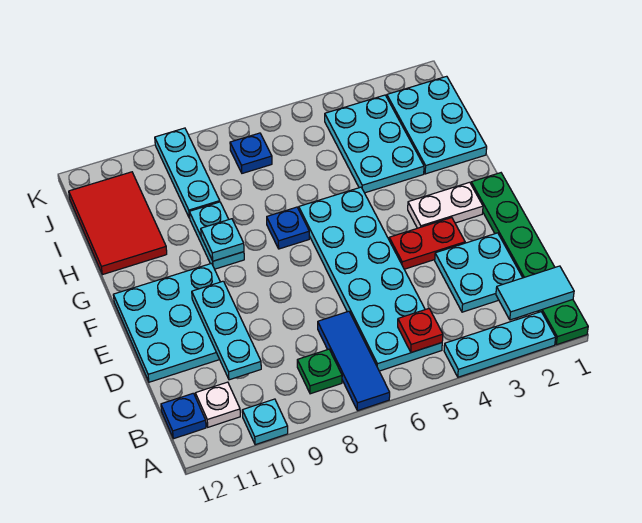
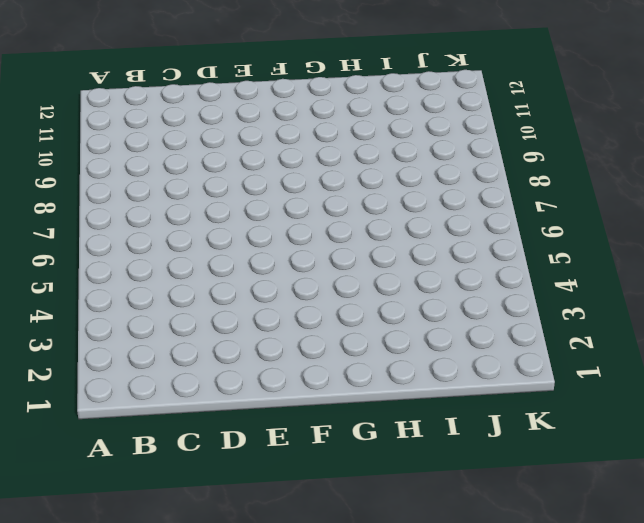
none -> green plate A1:F1 level 1
none -> cyan plate A2:A4 level 1
none -> blue tile A7:C7 level 1

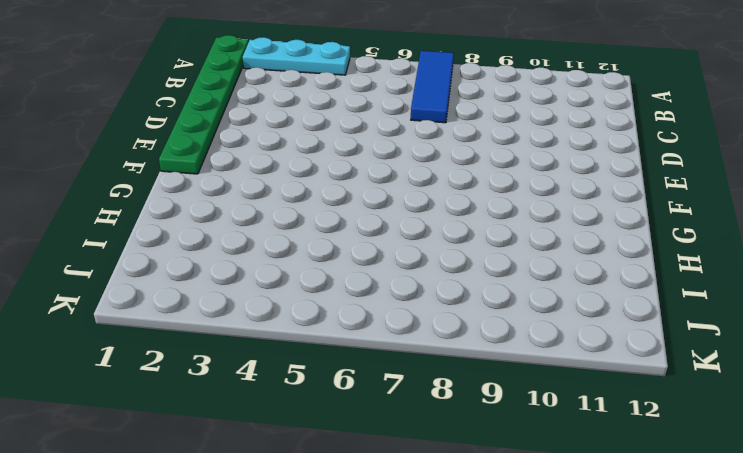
none -> cyan plate A10 level 1
none -> cyan plate B5:G6 level 1
none -> green plate B8 level 1

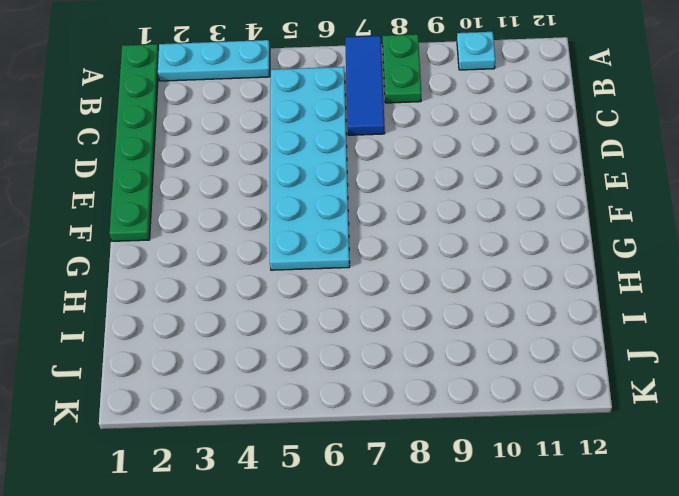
green plate A8:B8 level 1 -> green plate B8 level 1
none -> white plate B11 level 1
none -> blue plate B12 level 1
none -> cyan plate C2:D3 level 1

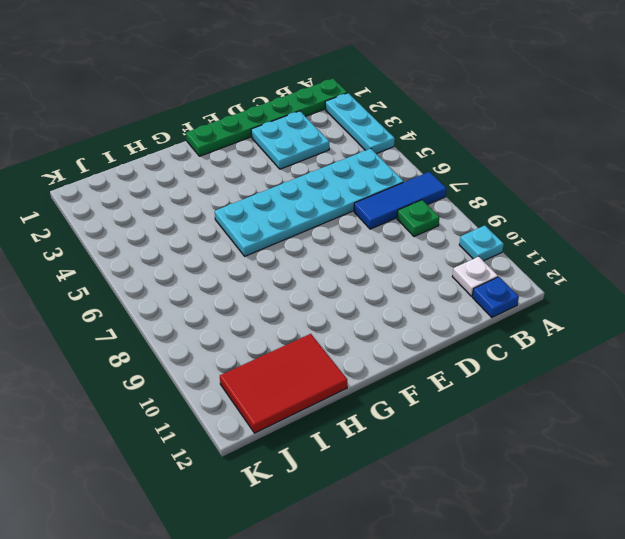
none -> cyan plate D10:F12 level 1
none -> red plate E3:E4 level 1
none -> white plate F2:F3 level 1

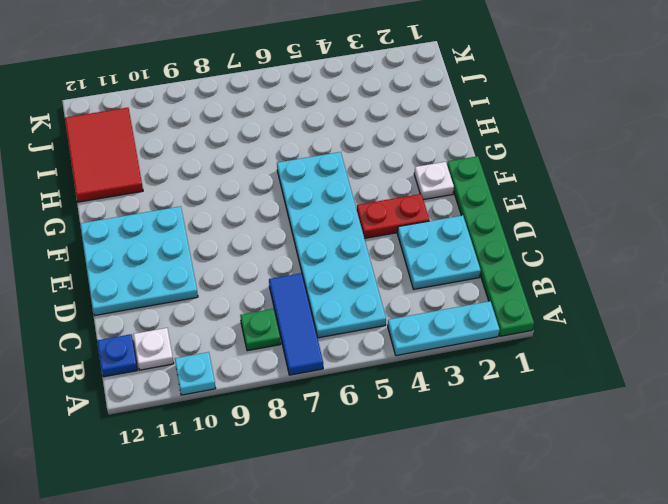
white plate F2 level 1 -> white plate F2:F3 level 1
none -> blue plate G7 level 1
none -> cyan plate G9:H9 level 1
none -> cyan plate H1:J2 level 1

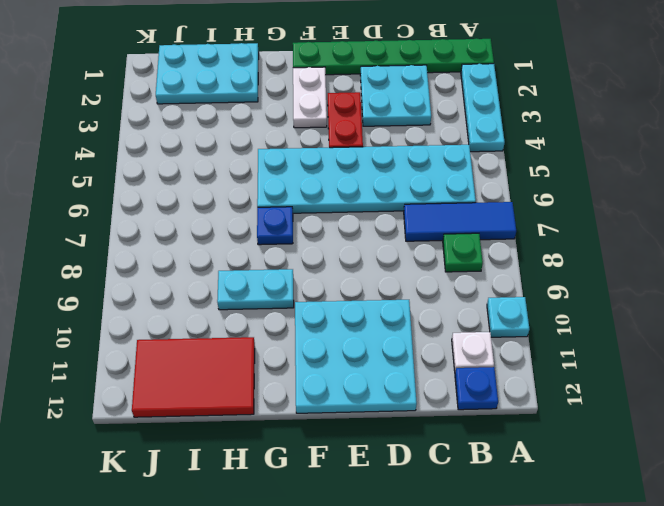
none -> cyan plate H3:J4 level 1
none -> cyan plate I9:K9 level 1
none -> blue plate J7 level 1

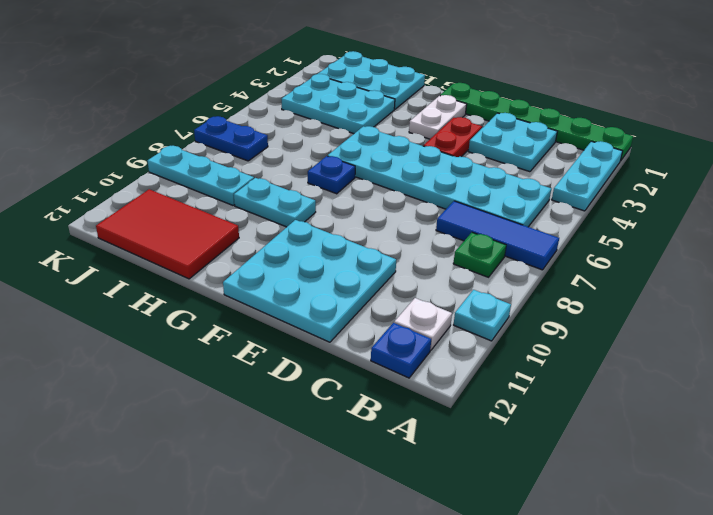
blue plate J7:K7 level 1 -> blue plate J7 level 1
none -> cyan tile B1:B2 level 2
none -> red plate B5 level 2
none -> cyan plate C10:E10 level 2

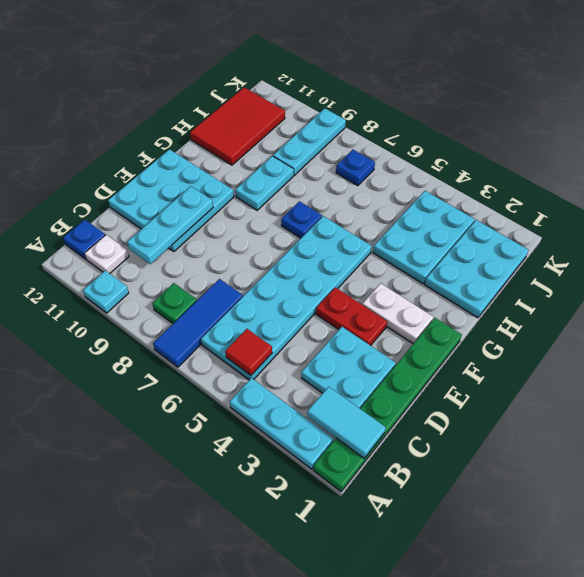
red tile B5 level 2 -> red plate B5 level 2
none -> cyan plate G9 level 2

